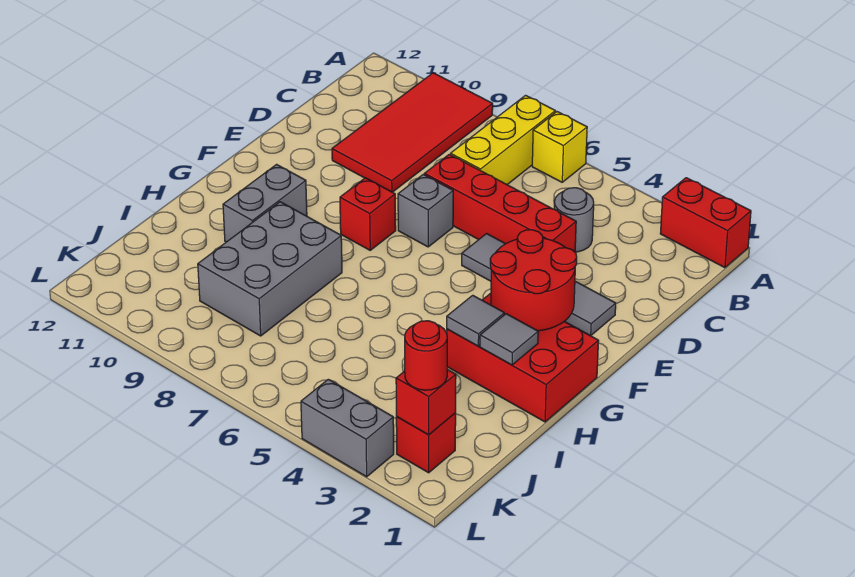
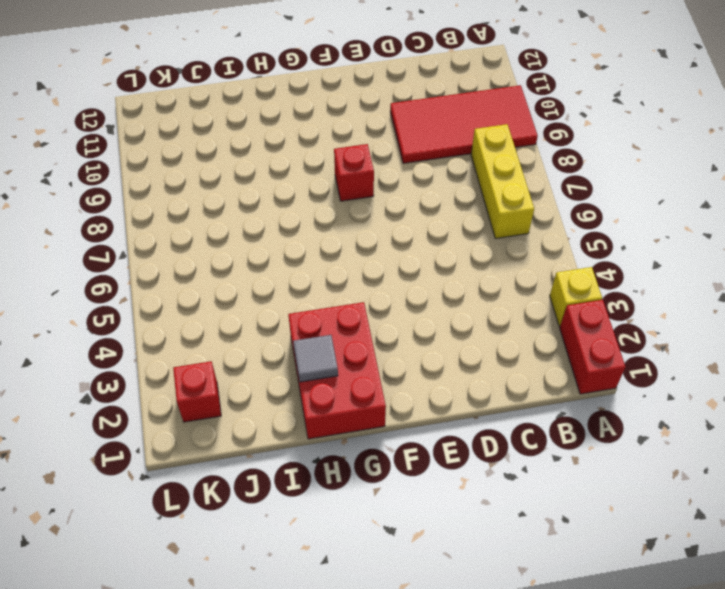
yellow brick A3 level 1 -> yellow brick A6 level 1
yellow brick B6:B8 level 1 -> yellow brick A7:C7 level 1
none -> grey round brick C4 level 1
none -> red brick D4:D7 level 1
none -> grey tile E2:E5 level 1

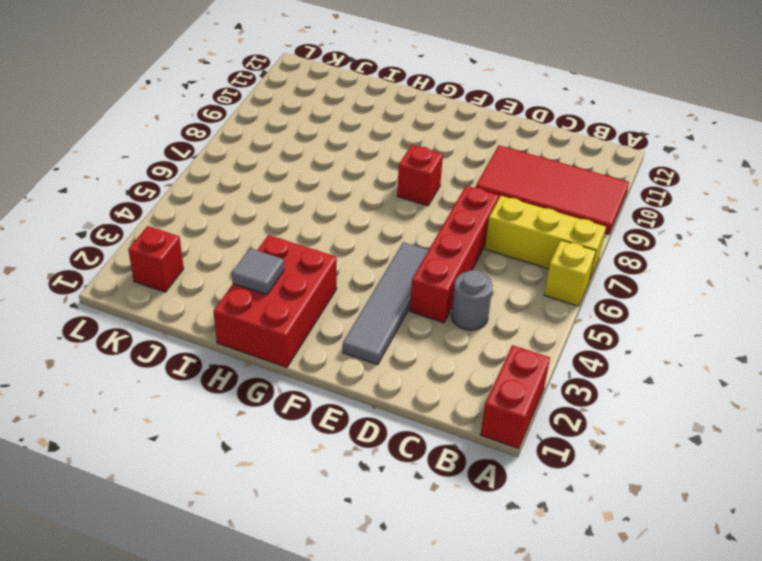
none -> grey brick E7 level 1
none -> grey brick G10:H10 level 1
none -> grey brick H8:J9 level 1

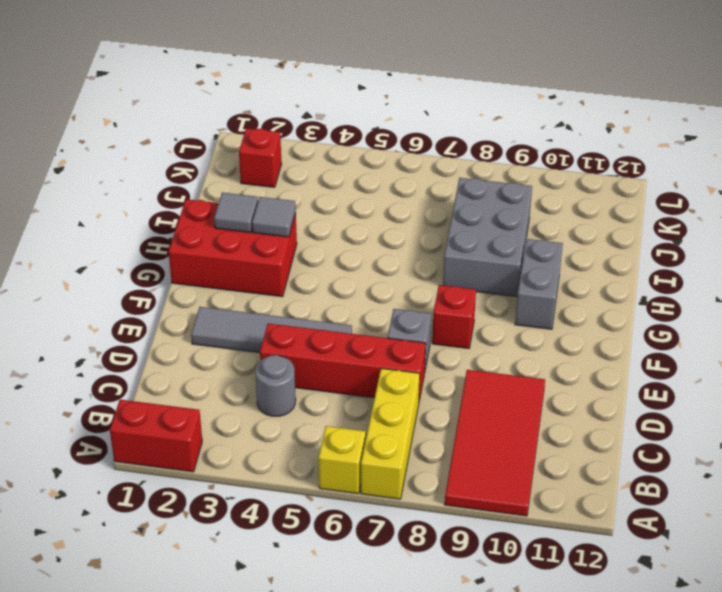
none -> grey brick L3:L4 level 1
none -> red round brick F2:G3 level 2
none -> red brick K2 level 2

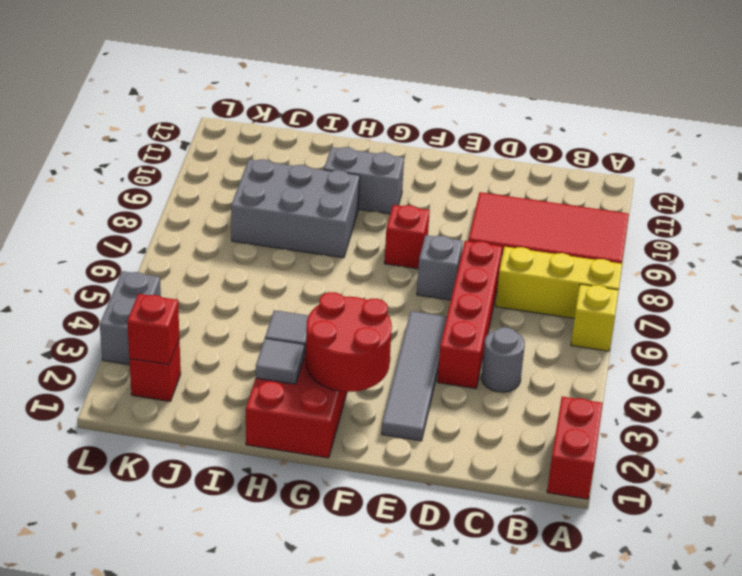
none -> red round brick K2 level 3

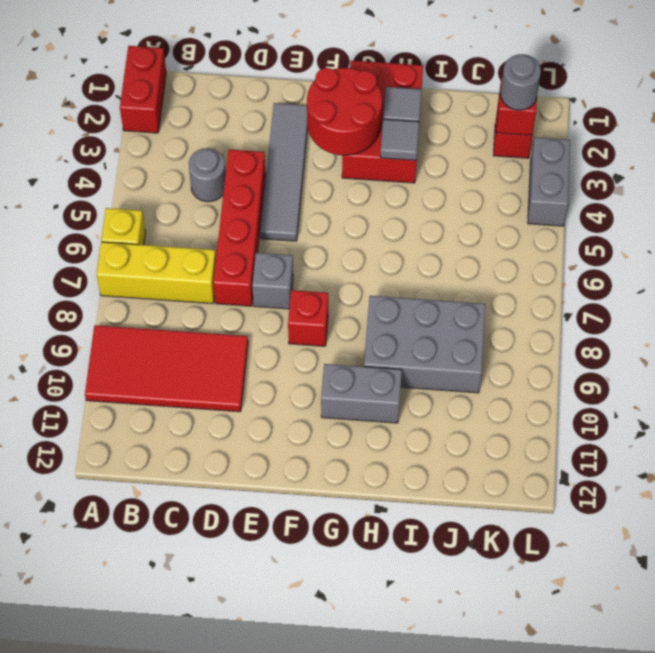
grey round brick K2 level 3 -> red round brick K2 level 3

